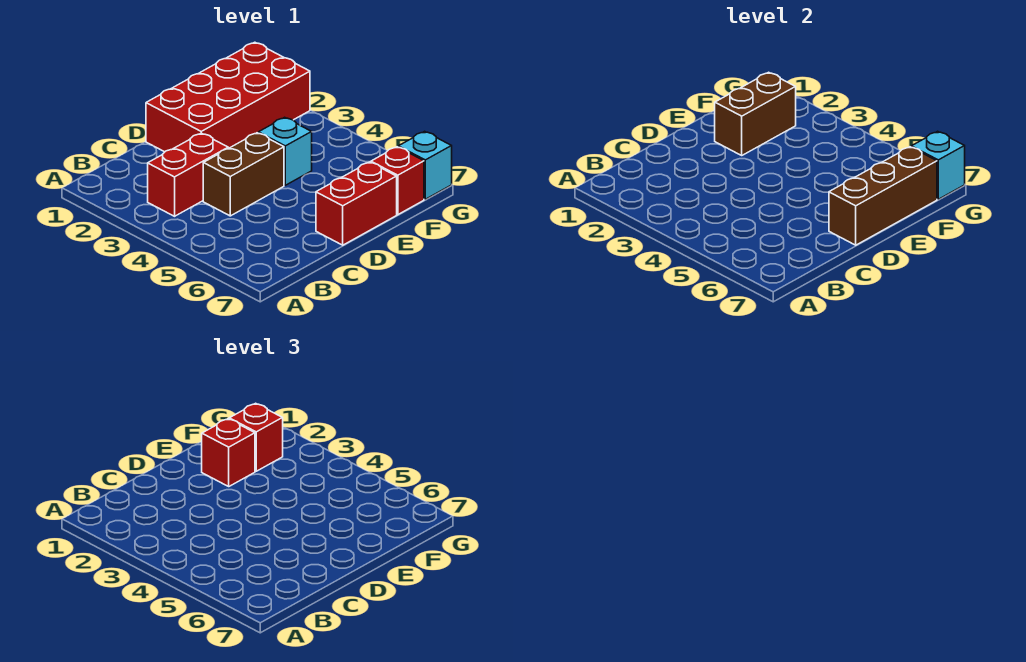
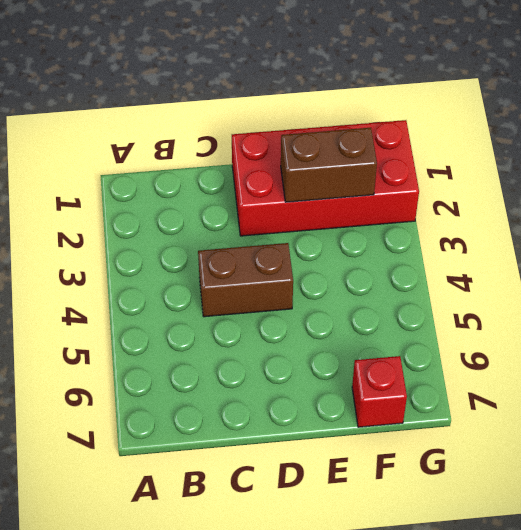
none -> red brick B3:C3 level 1
none -> red brick D7:E7 level 1
none -> cyan brick E4 level 1

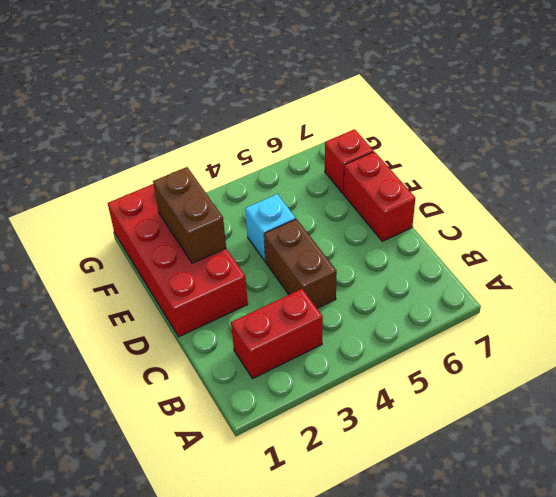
red brick B2:B3 level 1 -> red brick B3:C3 level 1
none -> cyan brick G7 level 1
none -> brown brick D7:F7 level 2
none -> cyan brick G7 level 2

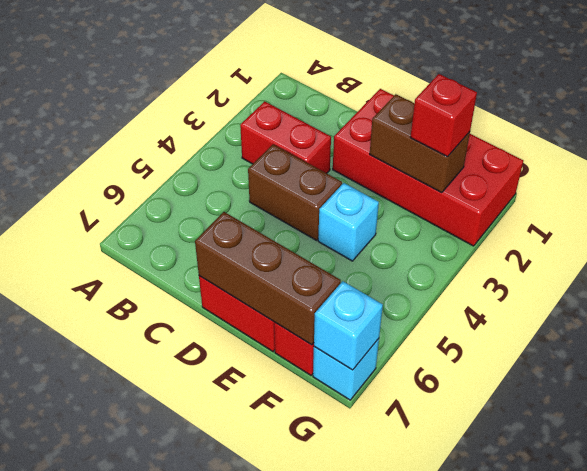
none -> red brick E2 level 3

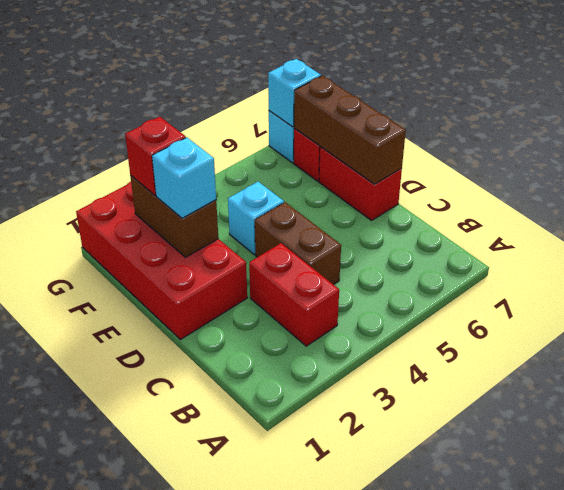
cyan brick E2 level 3 -> red brick E2 level 3

